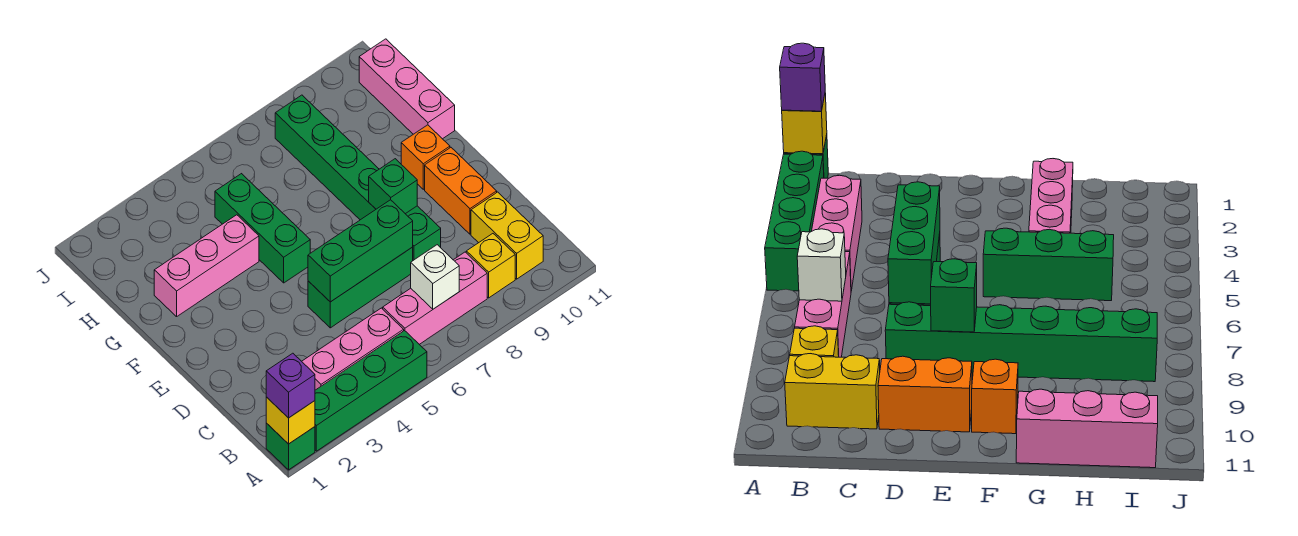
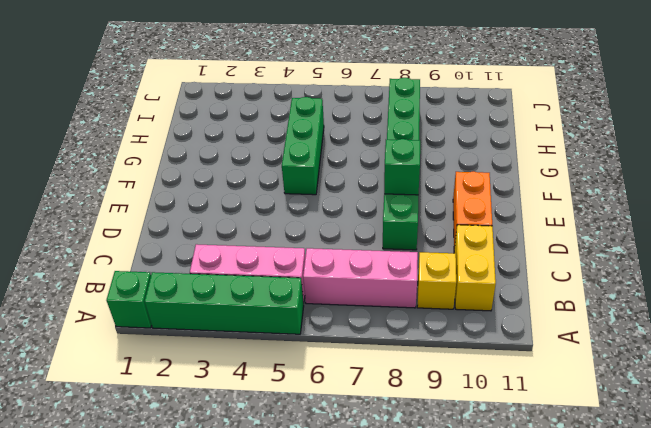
none -> green brick D5:D7 level 1
none -> orange brick F10 level 1
none -> pink brick G2:G4 level 1

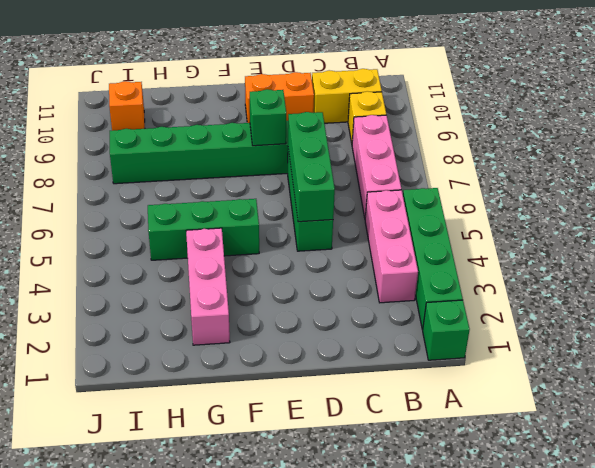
orange brick I10 level 1 -> orange brick F10 level 1
none -> pink brick G11:I11 level 1
none -> yellow brick A1 level 2
none -> white brick B7 level 2

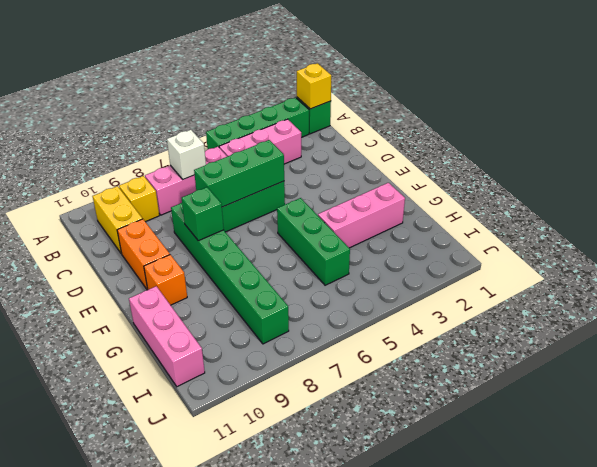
none -> purple brick A1 level 3

